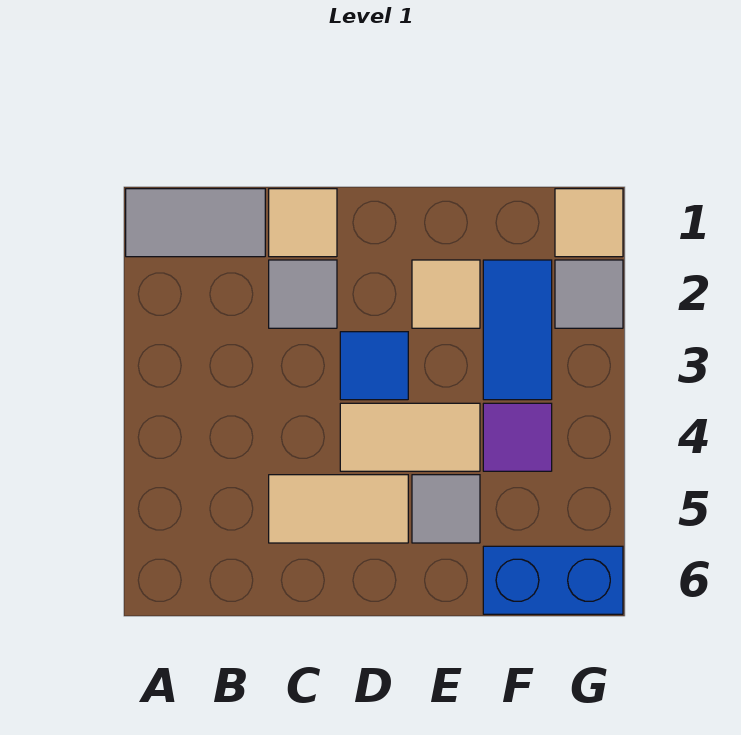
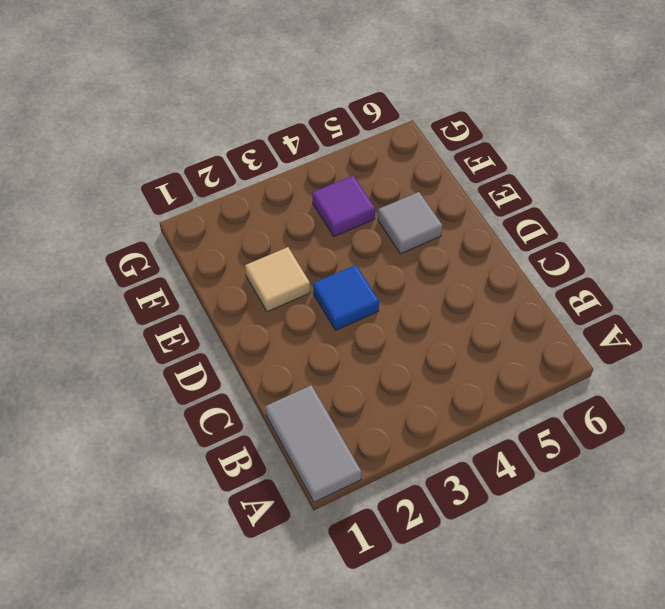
none -> tan tile C1 level 1
none -> grey tile C2 level 1
none -> tan tile C5:D5 level 1

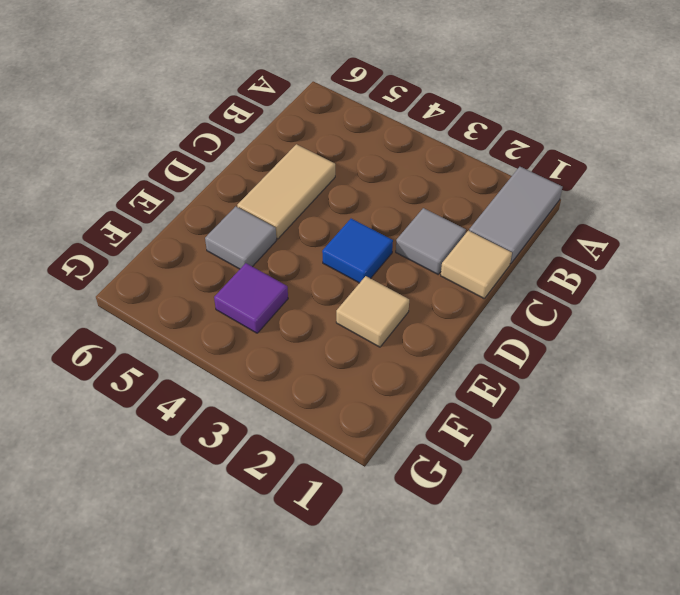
none -> tan tile D4:E4 level 1
none -> blue tile F2:F3 level 1
none -> blue brick F6:G6 level 1

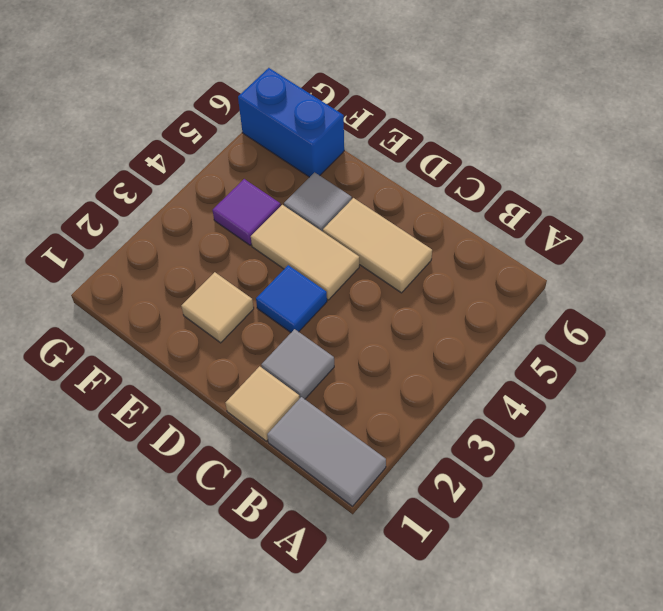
none -> blue tile F2:F3 level 1
none -> tan tile G1 level 1
none -> grey tile G2 level 1

